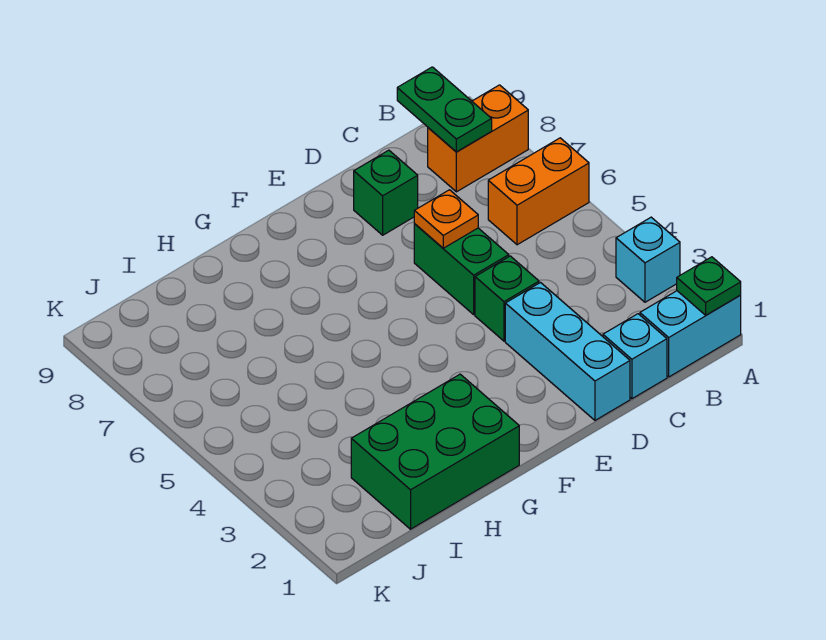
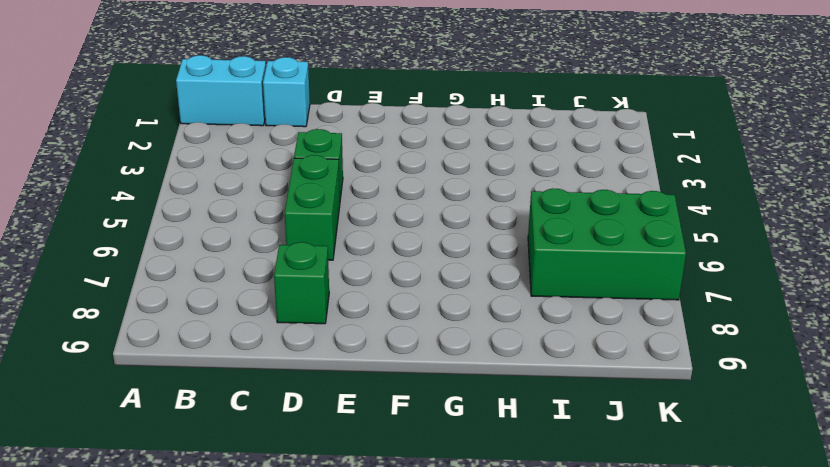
green brick I6:K7 level 1 -> green brick G1:I2 level 1
none -> cyan brick A3 level 1
none -> orange brick A6:B6 level 1
none -> orange brick A8:B8 level 1

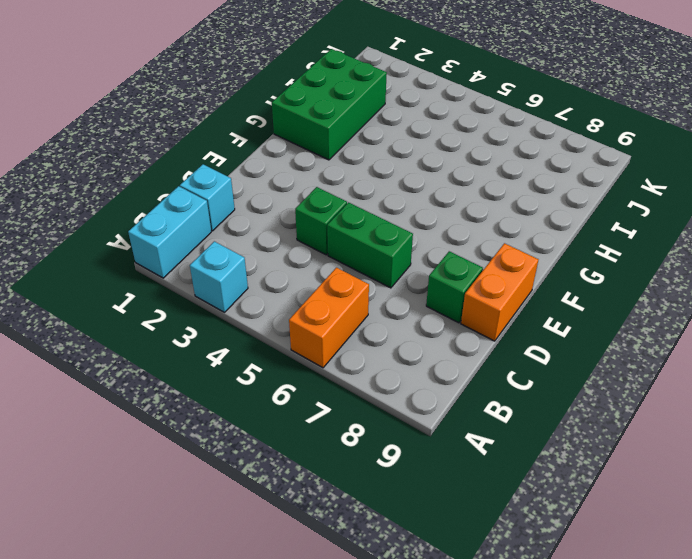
orange brick D9:E9 level 1 -> orange brick A8:B8 level 1
none -> cyan brick D1:D3 level 1
none -> green plate A1 level 2
none -> green plate B8:B9 level 2

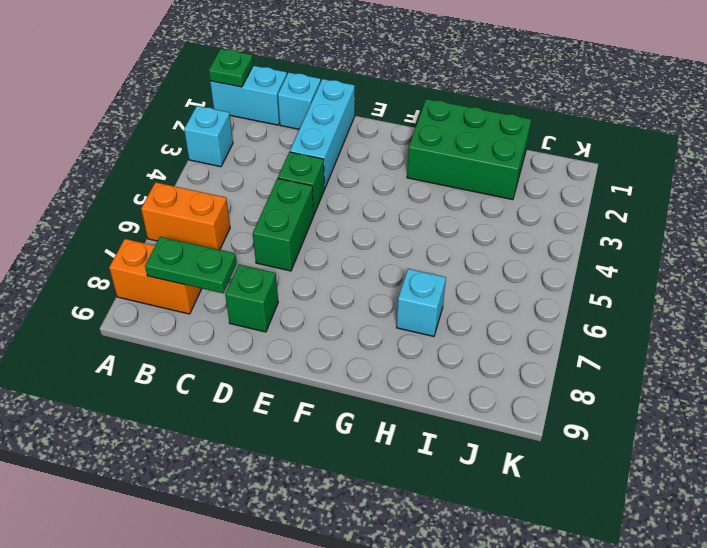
green plate B8:C8 level 2 -> green plate B8:B9 level 2
cyan brick H7 level 1 -> none
none -> orange plate D6 level 2

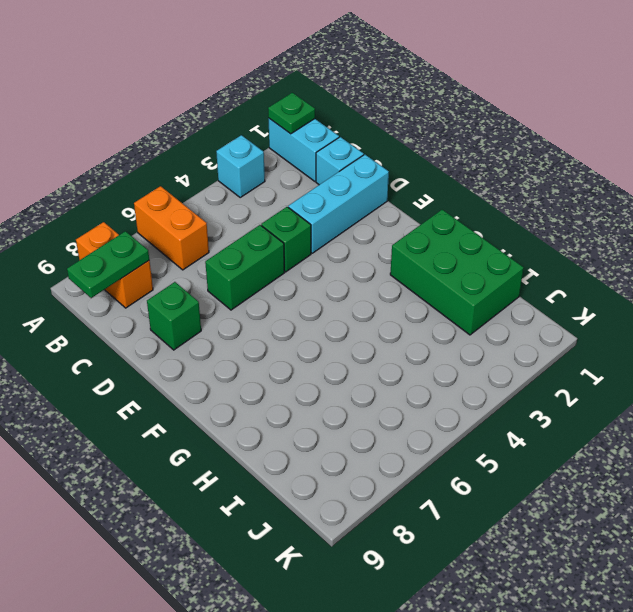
none -> orange plate D6 level 2

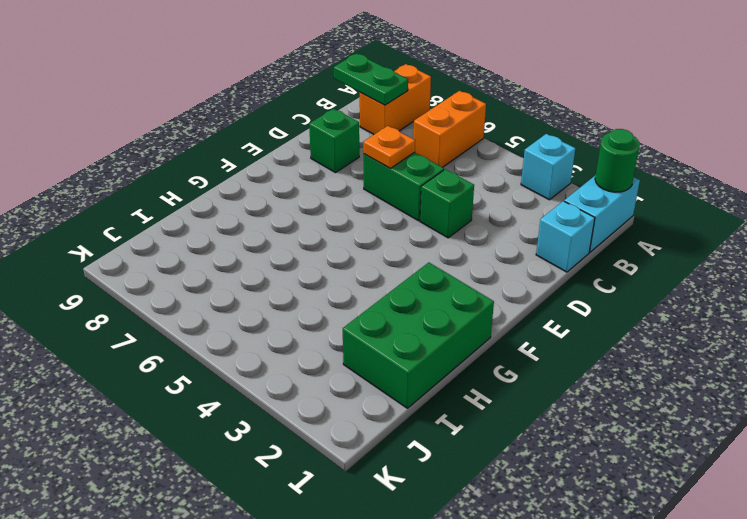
green round brick A1 level 2 -> green plate A1 level 2
none -> cyan brick D1:D3 level 1

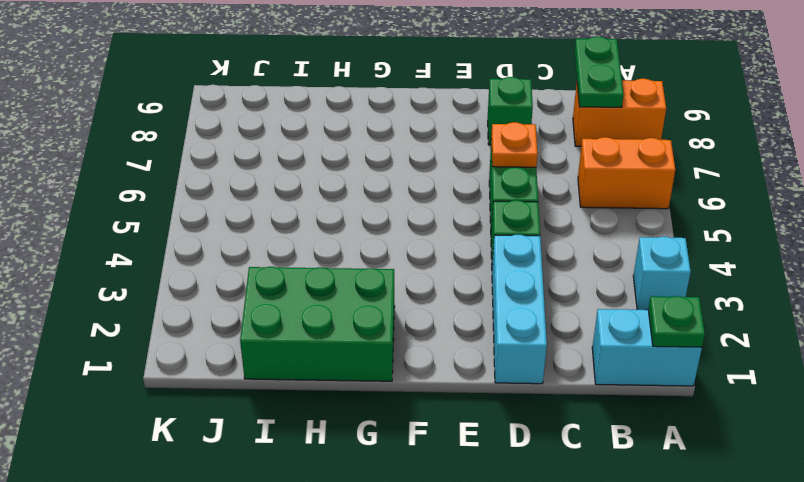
none -> cyan brick C1 level 1

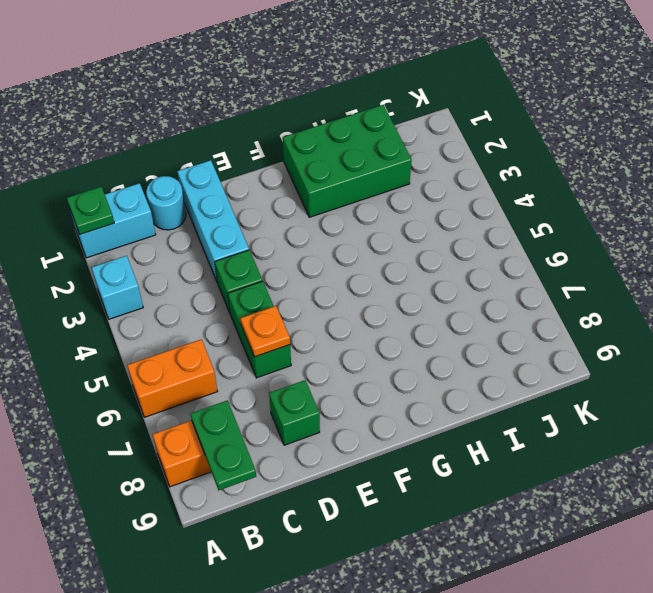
cyan round brick C1 level 1 -> cyan brick C1 level 1

